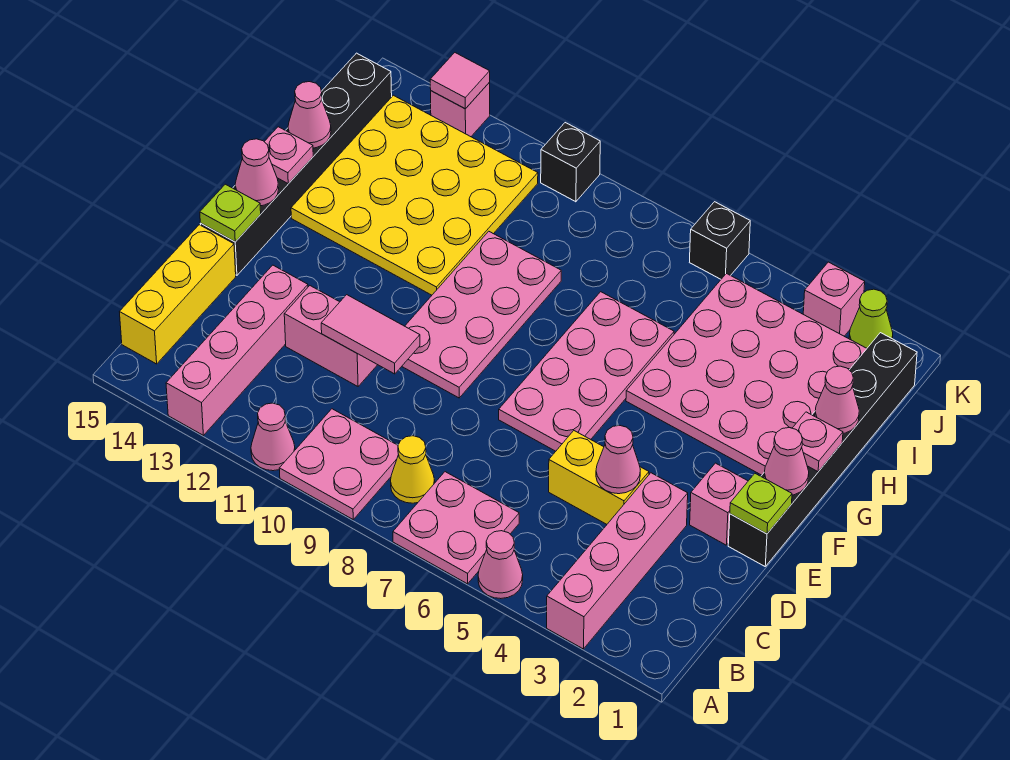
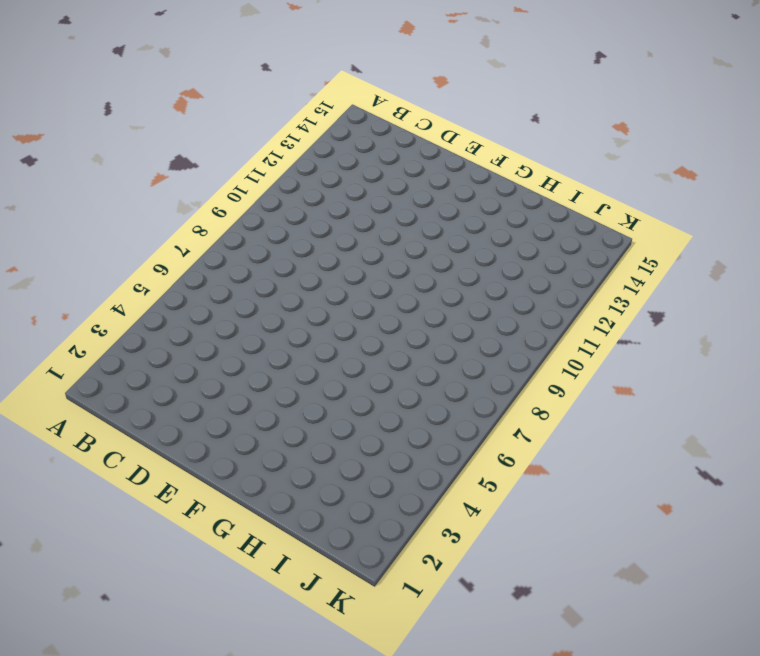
none -> pink brick A3:D3 level 1
none -> pink cone A5 level 1
none -> pink plate A6:B7 level 1
none -> pink plate A9:B10 level 1

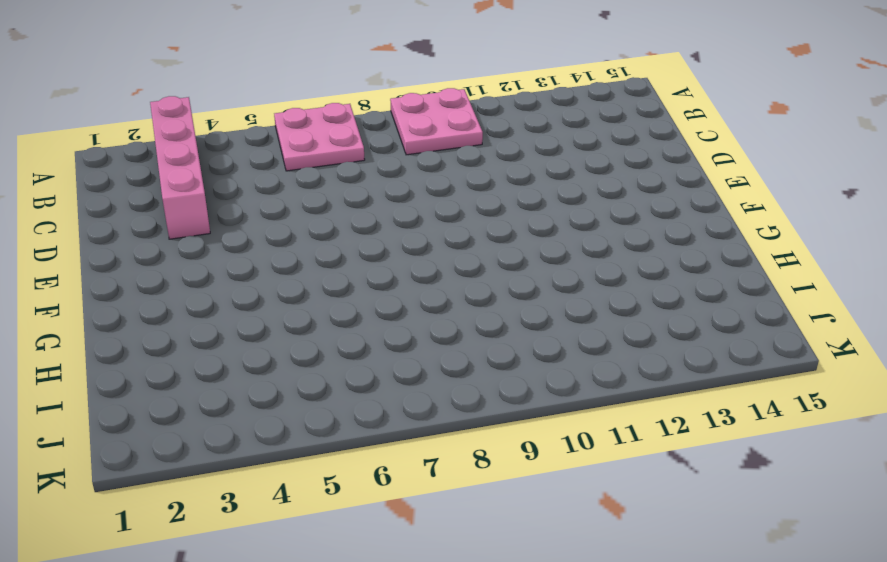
none -> pink cone A5 level 1
none -> pink cone A11 level 1
none -> pink brick A13:D13 level 1
none -> yellow cone B8 level 1

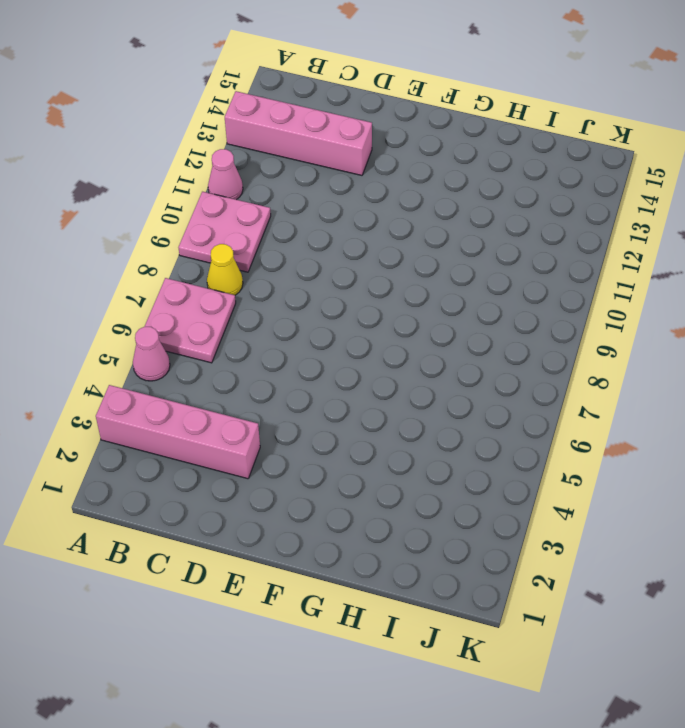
none -> yellow brick B15:D15 level 1
none -> yellow brick D4:D5 level 1
none -> pink brick D11:D12 level 1
none -> black brick E1:J1 level 1

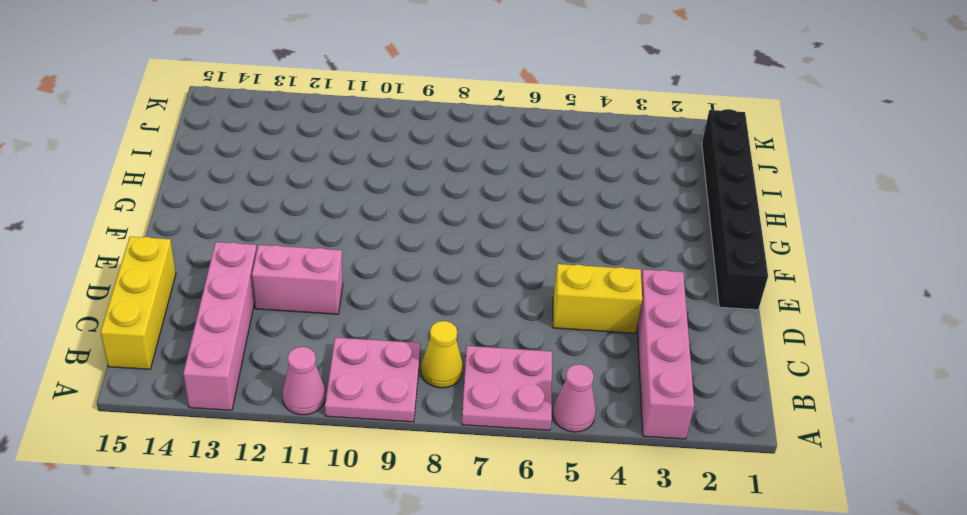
none -> pink brick E2 level 1
none -> pink plate E6:H7 level 1
none -> pink plate E9:H10 level 1
none -> black brick E15:J15 level 1

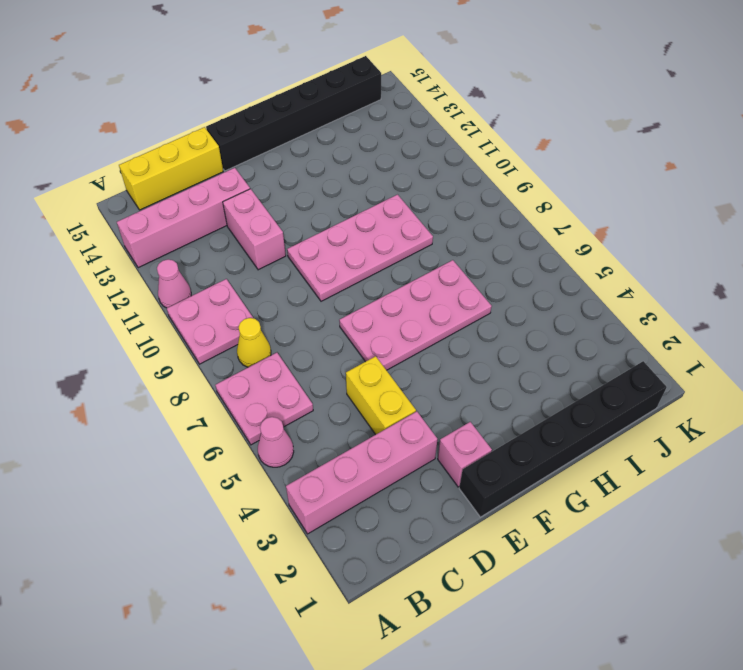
none -> pink plate G2:J5 level 1
none -> yellow plate G11:J14 level 1
none -> lime cone K2 level 1
none -> pink brick K3 level 1

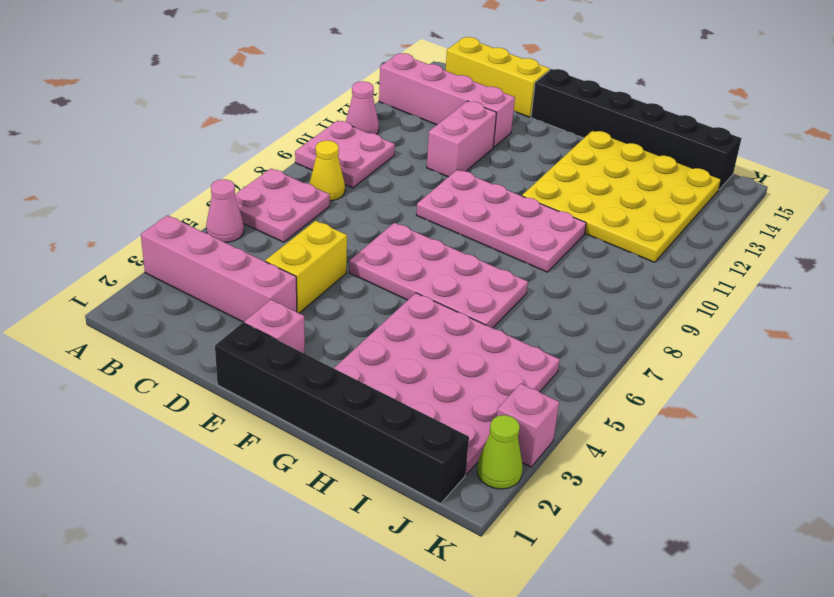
none -> black brick K6 level 1
none -> black brick K10 level 1
none -> pink brick K13 level 1
none -> pink cone D4 level 2

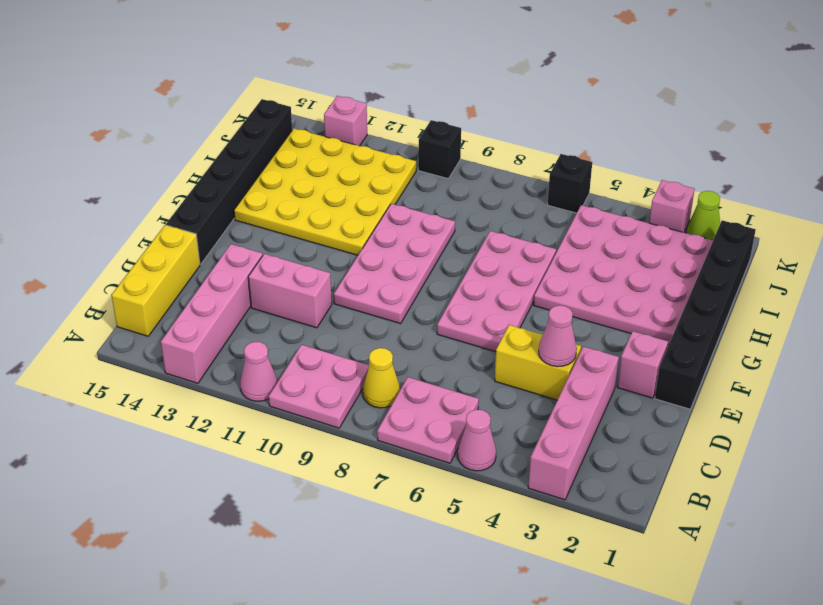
none -> pink tile D10:D11 level 2
none -> lime plate E1 level 2
none -> lime plate E15 level 2
none -> pink cone F1 level 2

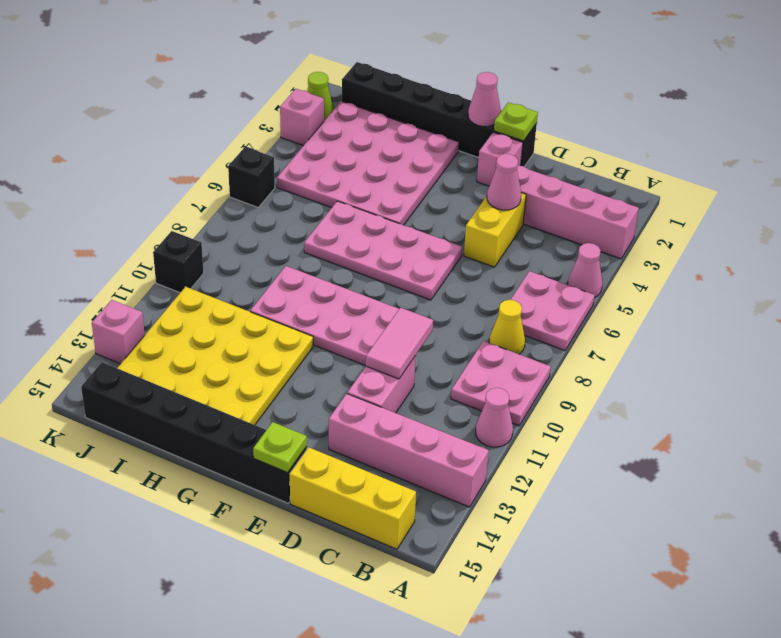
none -> pink cone F15 level 2
none -> pink plate G1 level 2
none -> pink plate G15 level 2
none -> pink cone H1 level 2

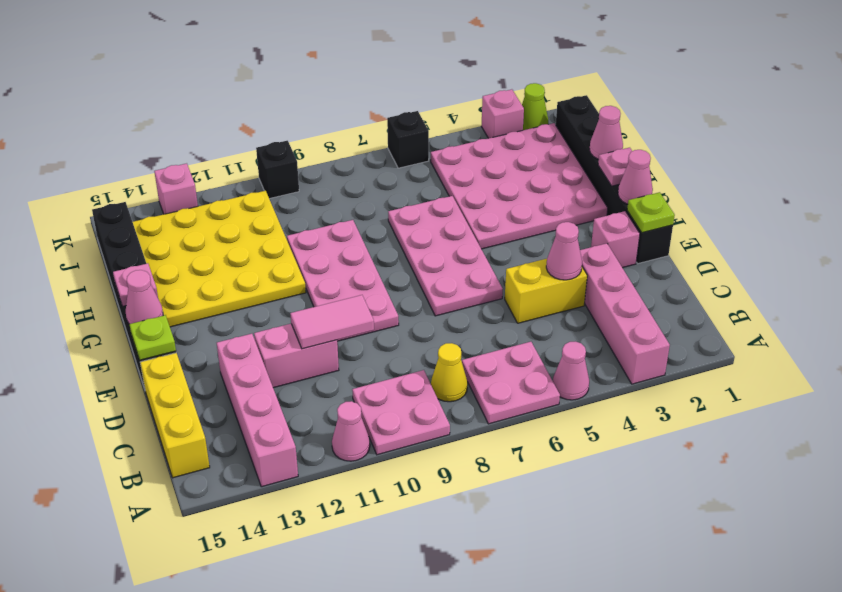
none -> pink cone H15 level 2
none -> pink tile K13 level 2

